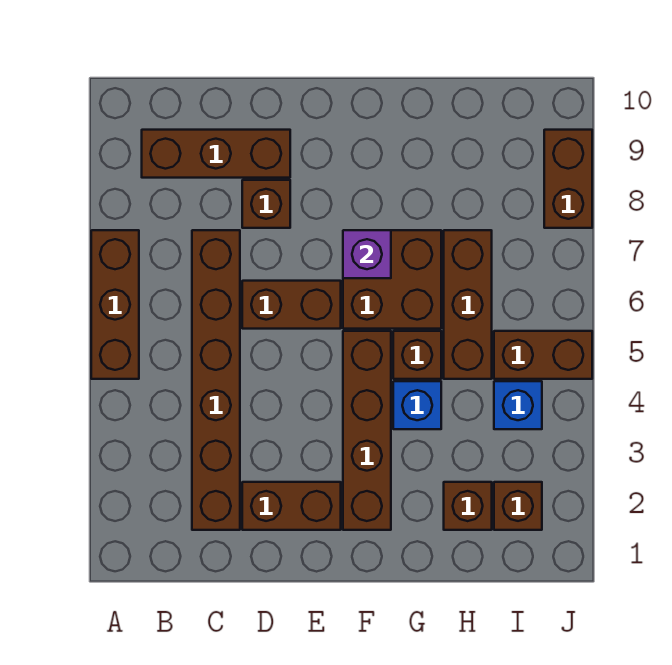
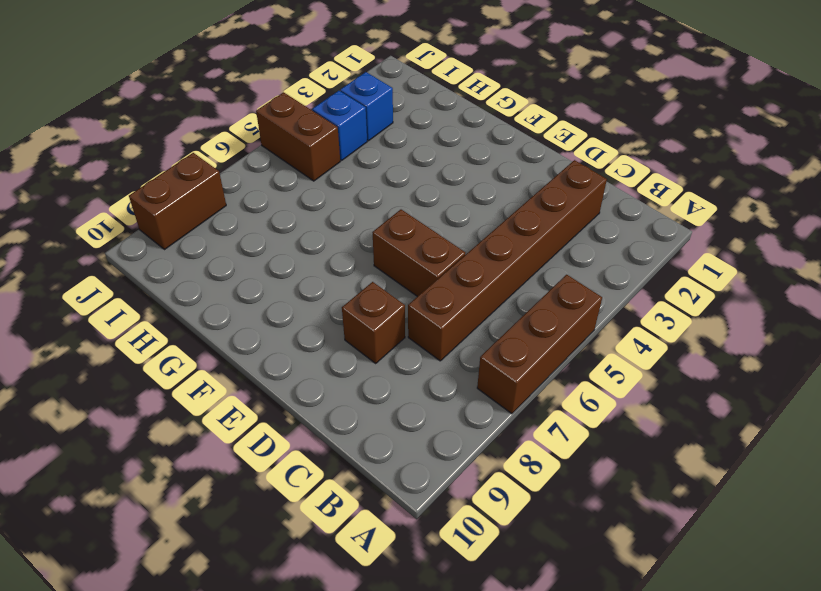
blue brick I3 level 1 -> blue brick G4 level 1
none -> brown brick B9:D9 level 1
none -> brown brick D2:E2 level 1
none -> brown brick F2:F5 level 1

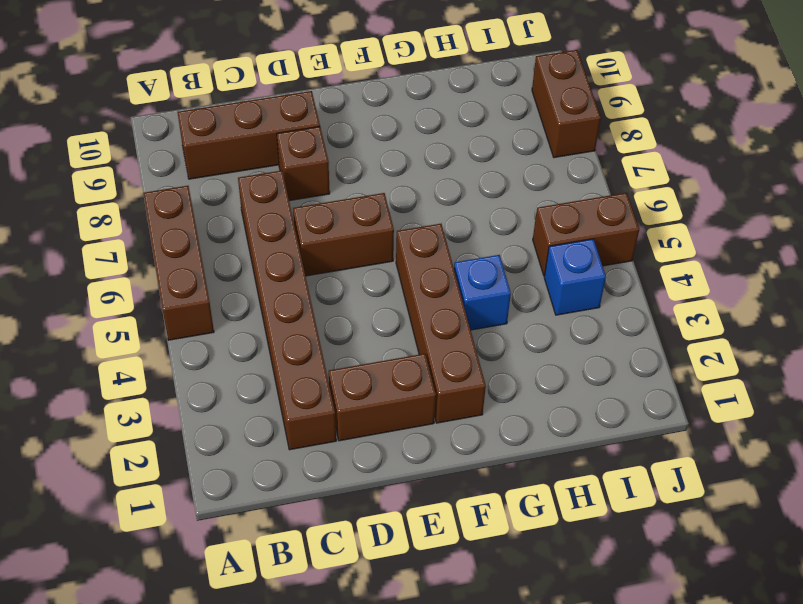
none -> brown brick F6:G7 level 1
none -> brown brick G5 level 1
none -> brown brick H2 level 1

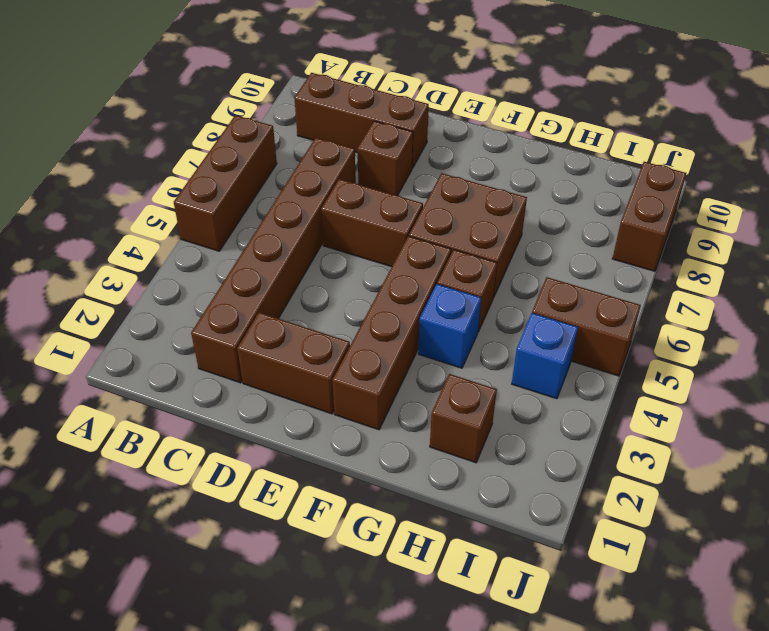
none -> brown brick H5:H7 level 1
none -> brown brick I2 level 1
none -> purple brick F7 level 2

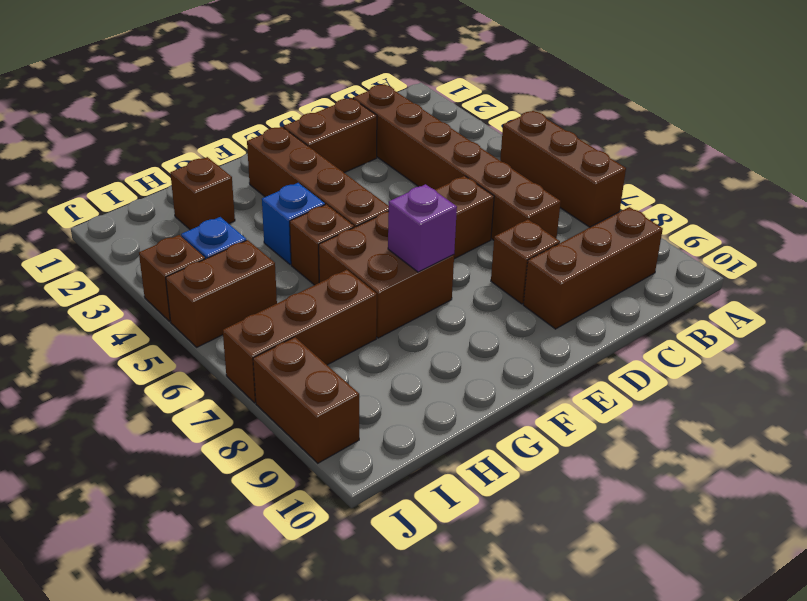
brown brick H7:J7 level 1 -> brown brick H5:H7 level 1
brown brick J4 level 1 -> brown brick I2 level 1

